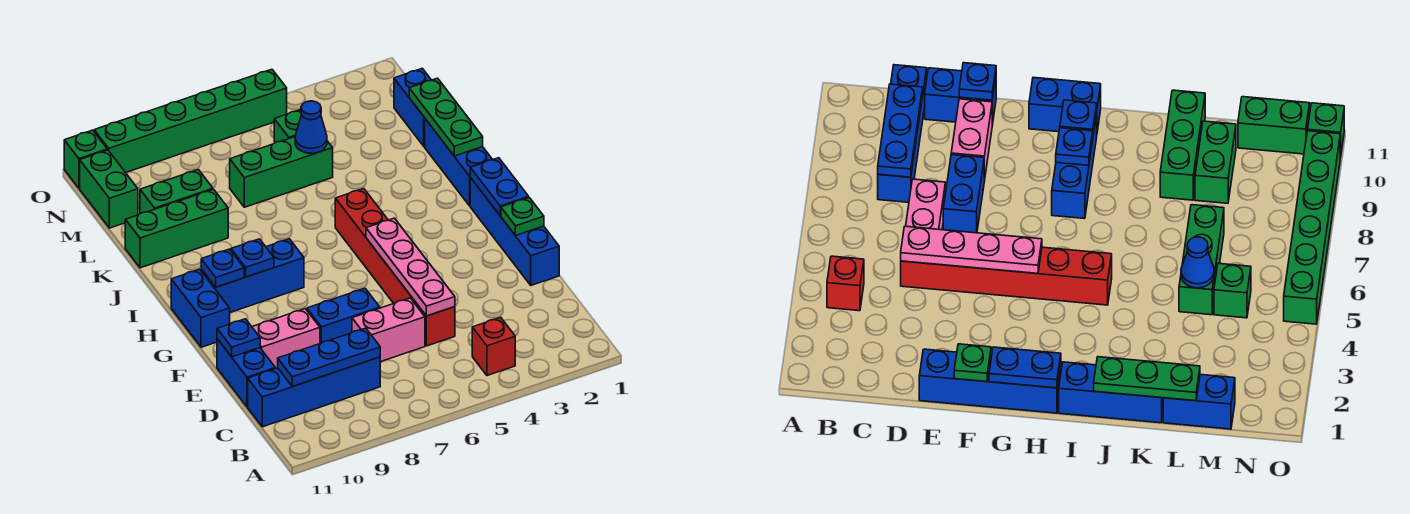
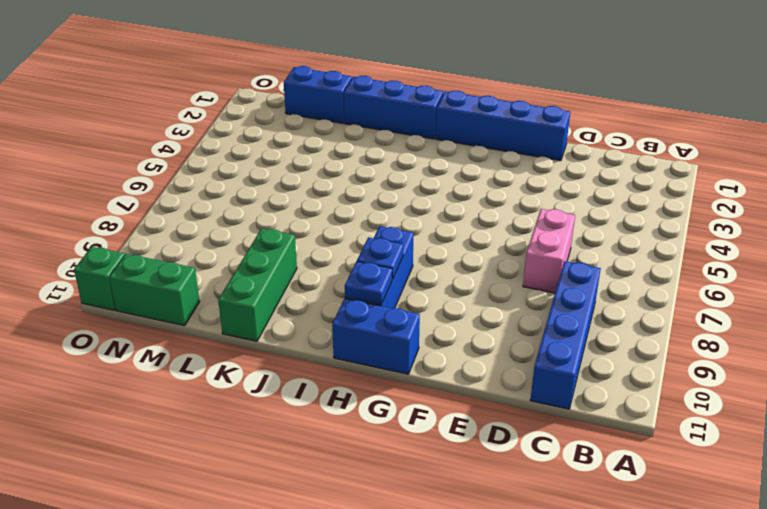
none -> red brick B4 level 1
none -> red brick D5:I5 level 1
none -> blue brick D11:E11 level 1

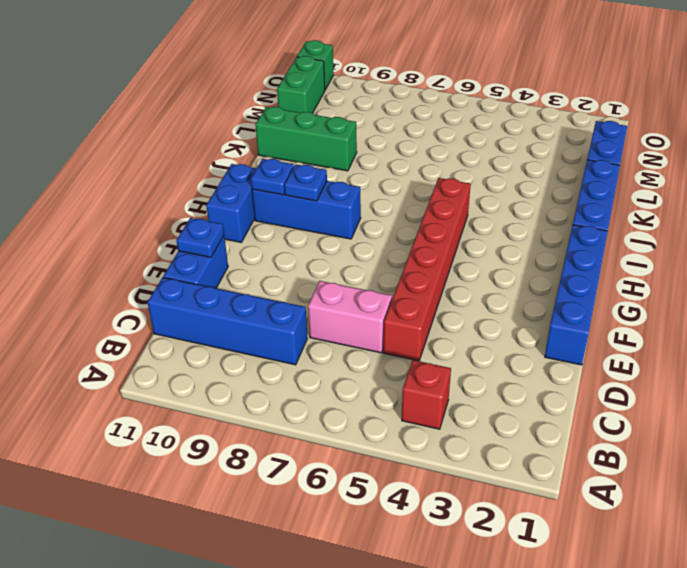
none -> blue brick E7:E8 level 1
none -> pink brick E9:E10 level 1
none -> green brick L5:L7 level 1

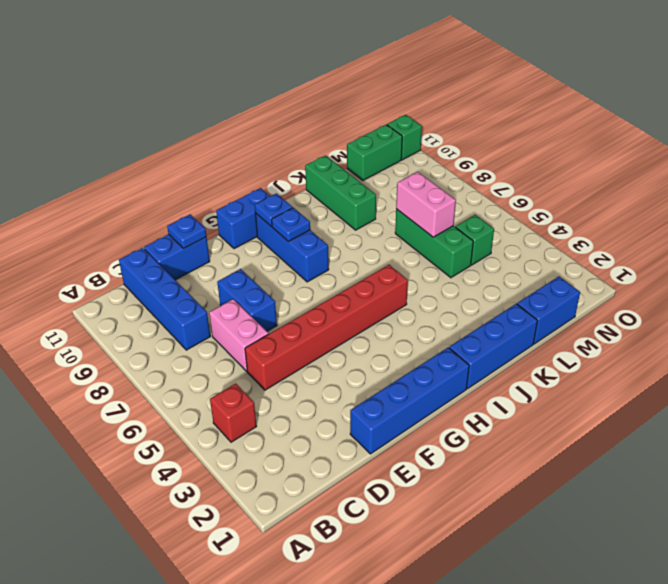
pink brick L6:L7 level 2 -> pink brick E9:E10 level 1
none -> green brick L9:L10 level 1
none -> green brick O5:O10 level 1
none -> blue plate C8:C10 level 2

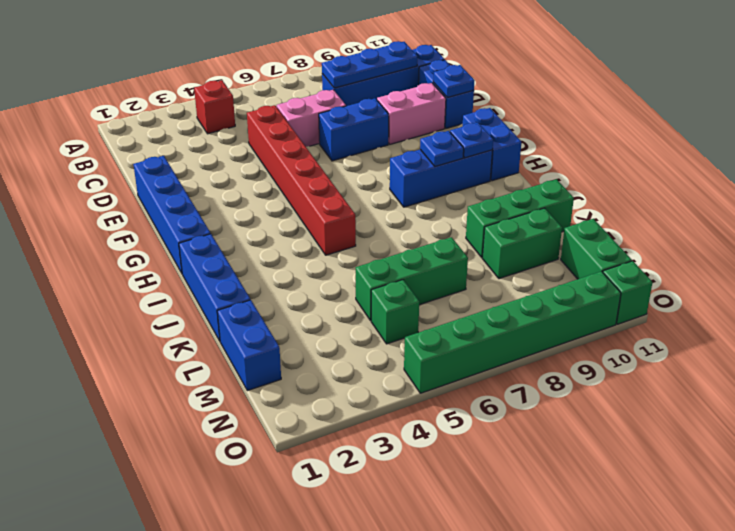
none -> pink plate D5:G5 level 2
none -> green plate F1 level 2
none -> blue plate G1:H1 level 2

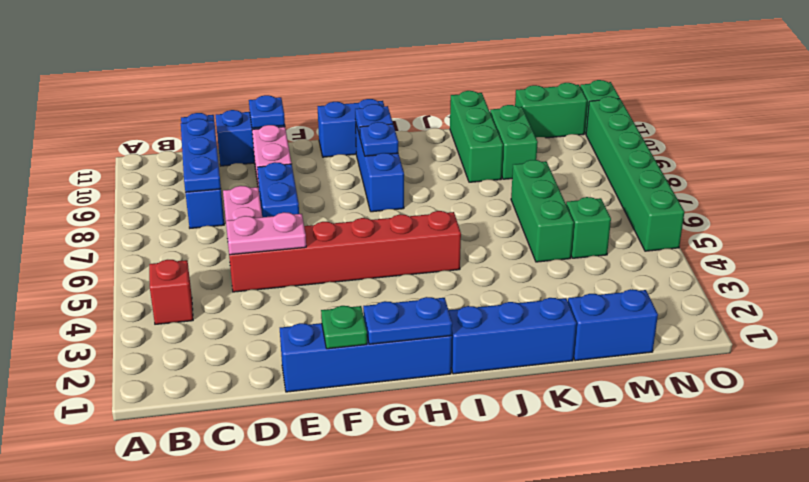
pink plate D5:E5 level 2 -> pink plate D5:G5 level 2
none -> green plate J1:L1 level 2
none -> blue cone L5 level 2

